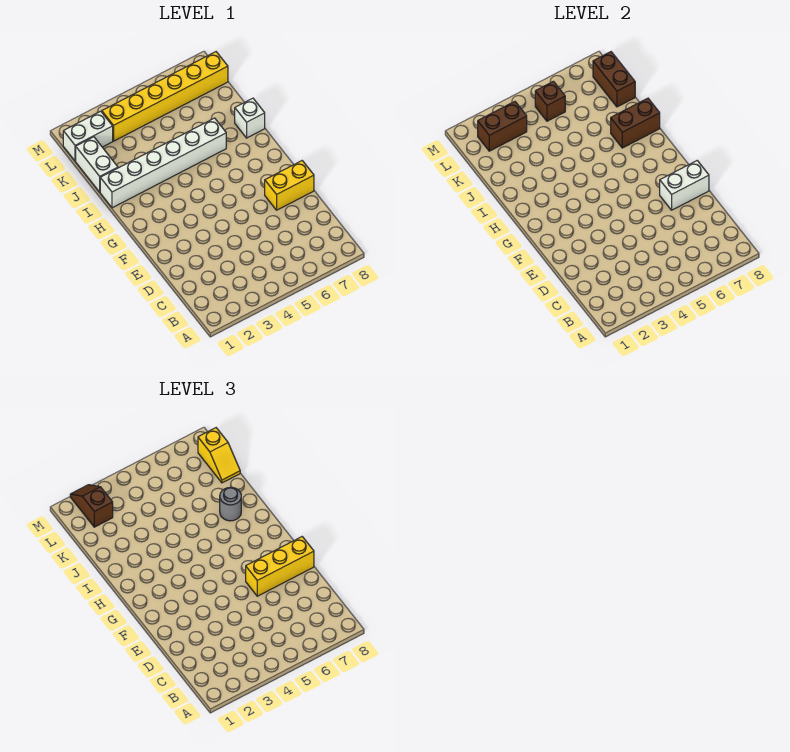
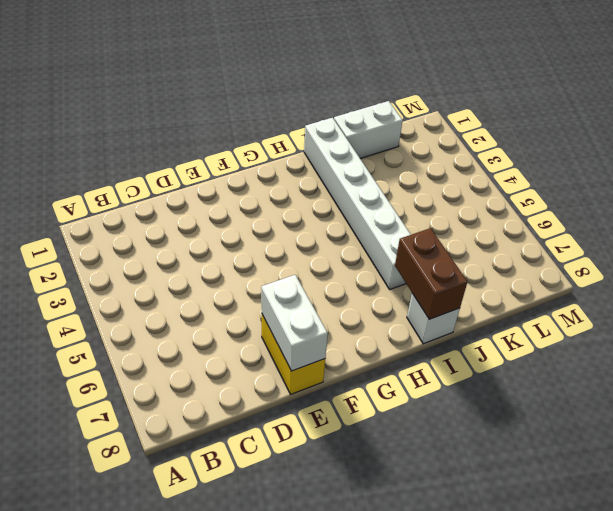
none -> white brick L1:L2 level 1
none -> yellow brick L3:L8 level 1
none -> brown brick K8:L8 level 2

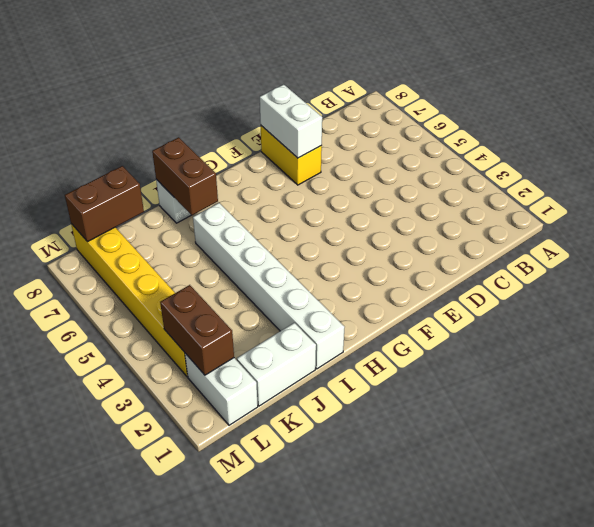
none -> brown brick L5 level 2
none -> yellow brick E6:E8 level 3
none -> grey round brick I7 level 3

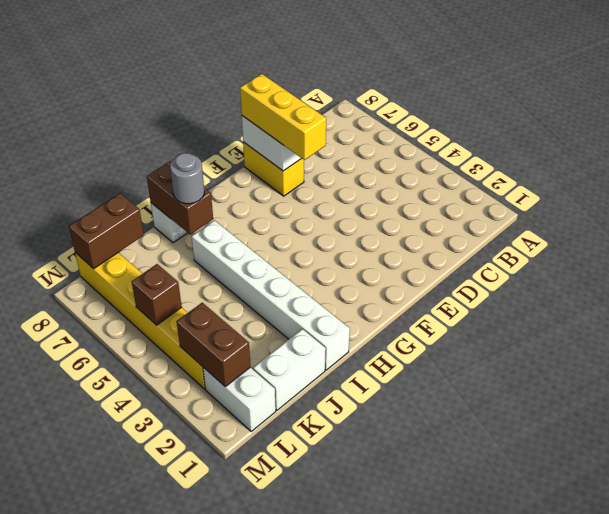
none -> yellow slope K8:L8 level 3 top L
none -> brown slope L2:M2 level 3 top L

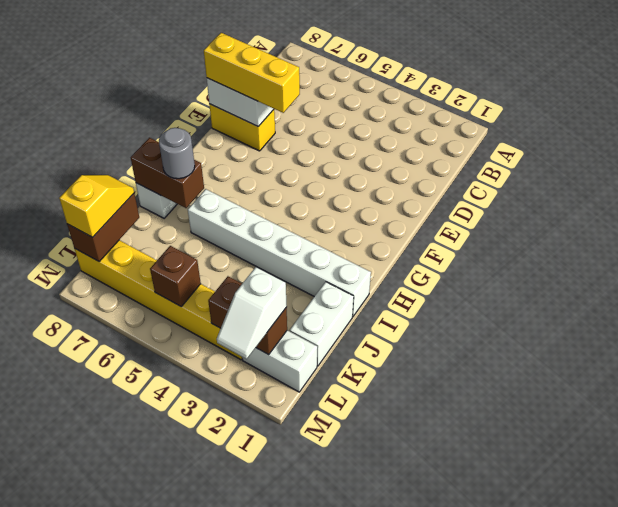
white slope L2:M2 level 3 top L -> brown slope L2:M2 level 3 top L

